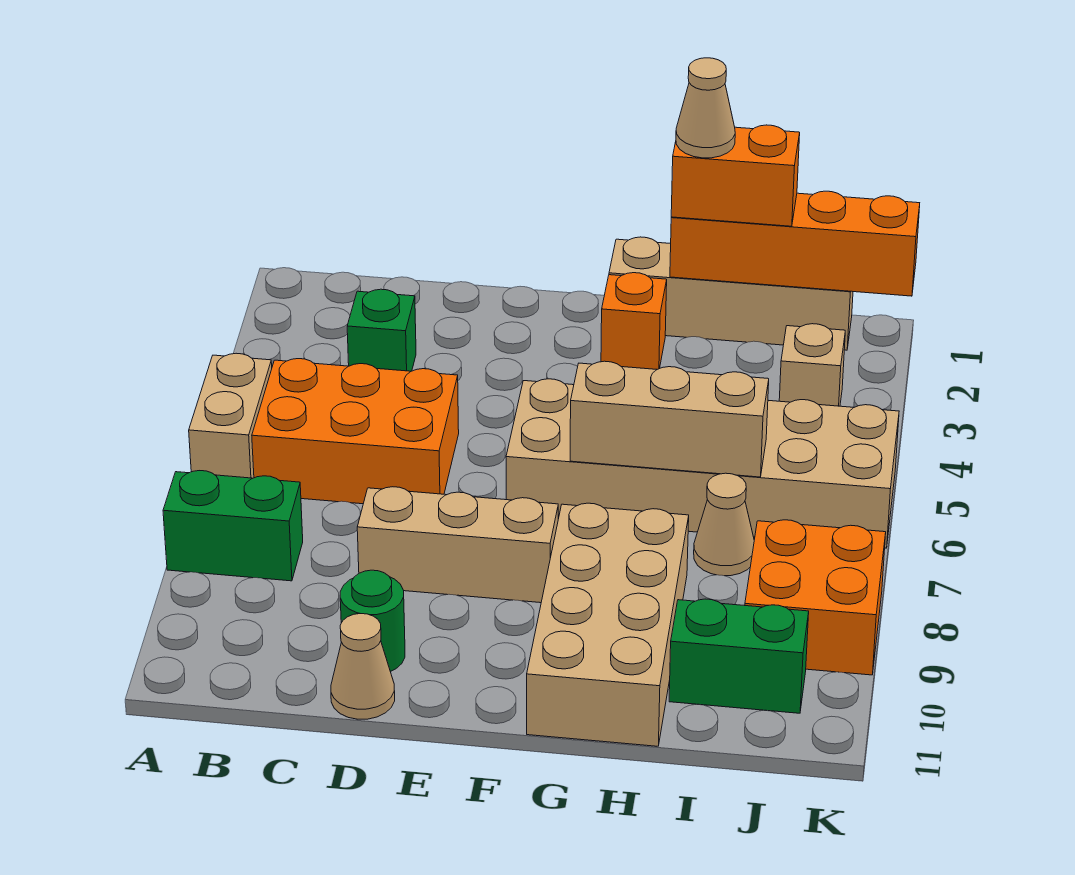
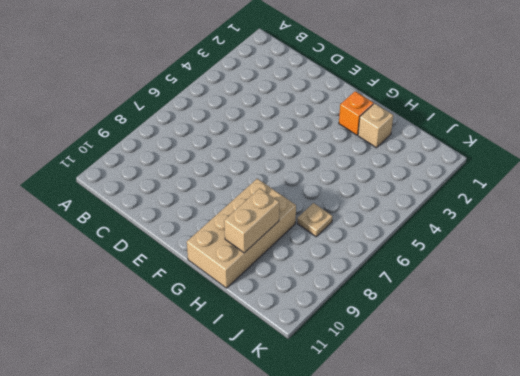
tan brick H2 level 1 -> tan brick J3 level 1
tan brick H9:H10 level 2 -> tan brick A5:A6 level 1
tan plate I7 level 1 -> tan cone I7 level 1
none -> green brick A8:B8 level 1
none -> orange brick B5:D6 level 1
none -> green brick C3 level 1

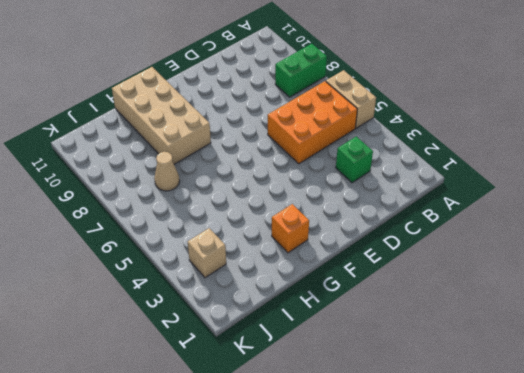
none -> tan brick D8:F8 level 1
none -> green round brick D10 level 1
none -> tan cone D11 level 1

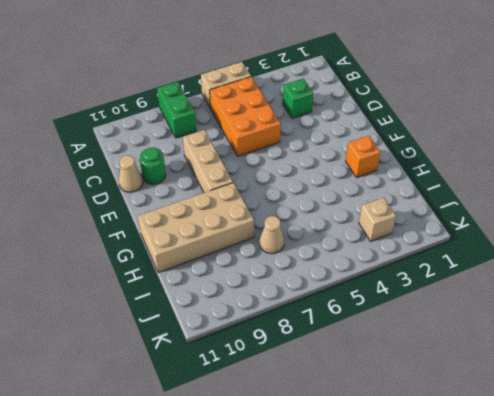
none -> tan brick F5:K6 level 1
none -> tan brick G1:J1 level 1
none -> green brick I10:J10 level 1

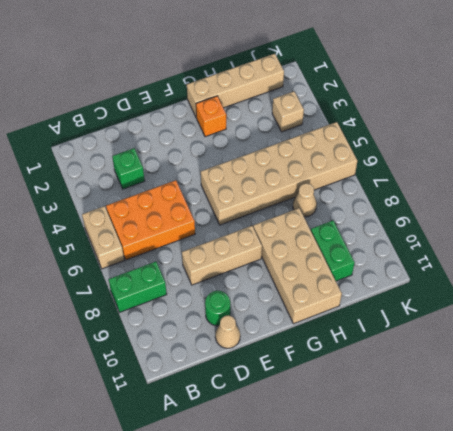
green brick I9:I10 level 1 -> green brick I10:J10 level 1
none -> orange brick J8:K9 level 1
none -> tan brick G6:I6 level 2
none -> orange brick H1:K1 level 2

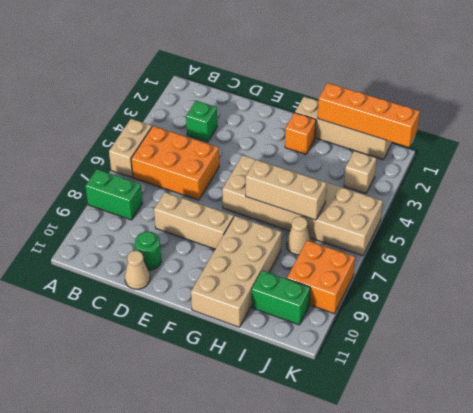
none -> orange brick H1:I1 level 3
none -> tan cone H1 level 4

